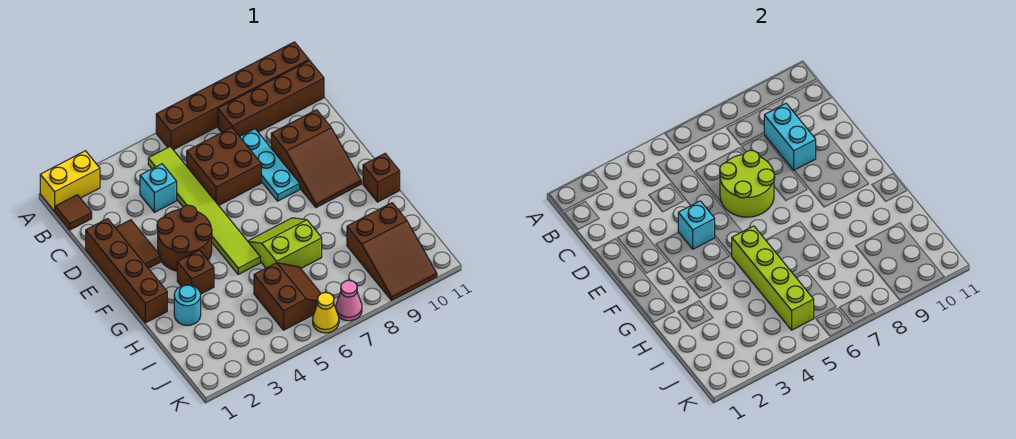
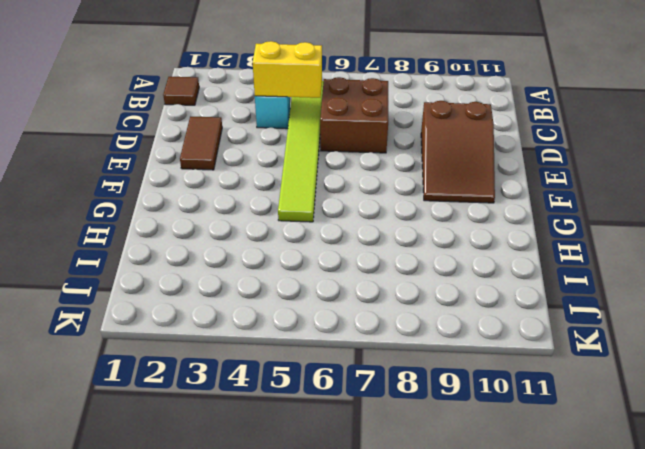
yellow brick C4:C5 level 2 -> yellow brick A1:A2 level 1
none -> brown brick A6:A11 level 1
none -> brown brick B8:B11 level 1
none -> cyan plate C8:E8 level 1

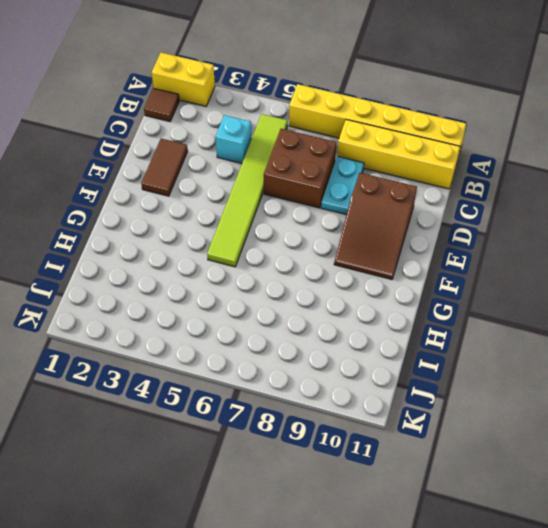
yellow brick A6:A11 level 1 -> brown brick A6:A11 level 1
yellow brick B8:B11 level 1 -> brown brick B8:B11 level 1
cyan plate C8:D8 level 1 -> cyan plate C8:E8 level 1
none -> brown brick D1:G1 level 1
none -> brown round brick E3:F4 level 1
none -> brown brick G3 level 1

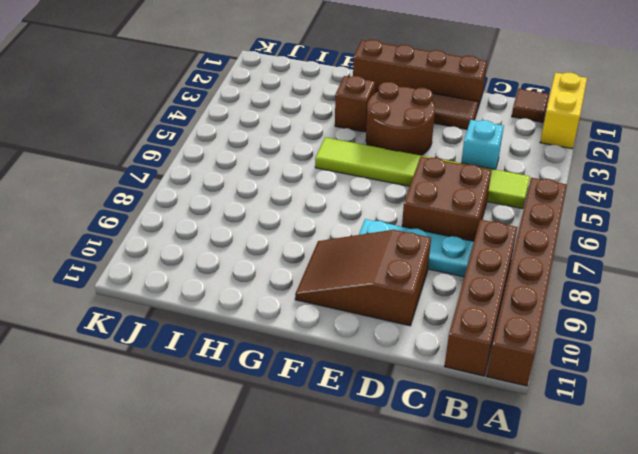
none -> lime slope G6:H7 level 1 top H
none -> brown brick G11 level 1
none -> cyan round brick H2 level 1

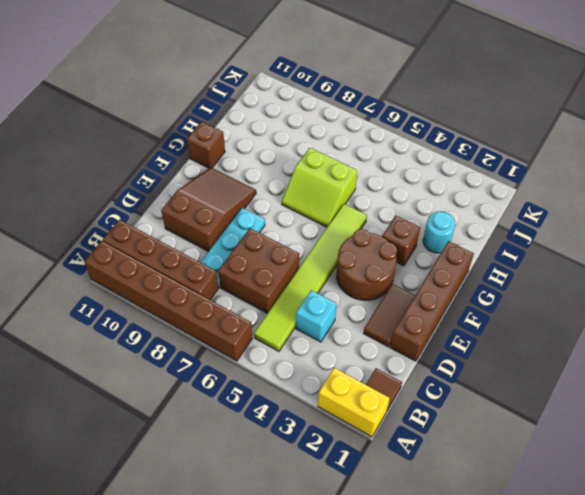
none -> brown slope I5:J6 level 1 top 5
none -> brown slope I9:K10 level 1 top I
none -> yellow cone K6 level 1

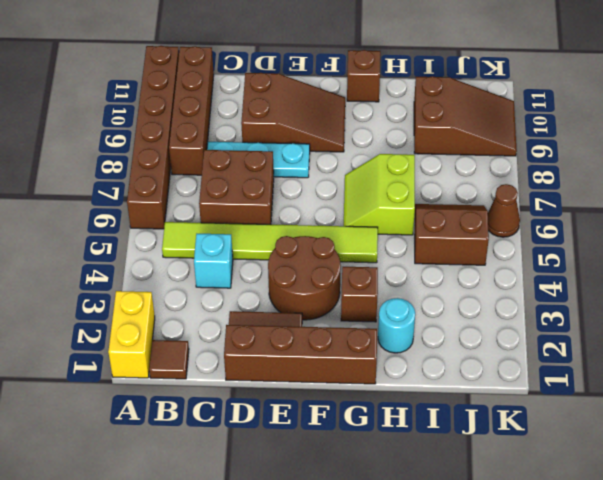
brown cone K6 level 1 -> yellow cone K6 level 1
none -> pink cone K7 level 1
none -> cyan brick C9:D9 level 2
none -> lime round brick D6:E7 level 2

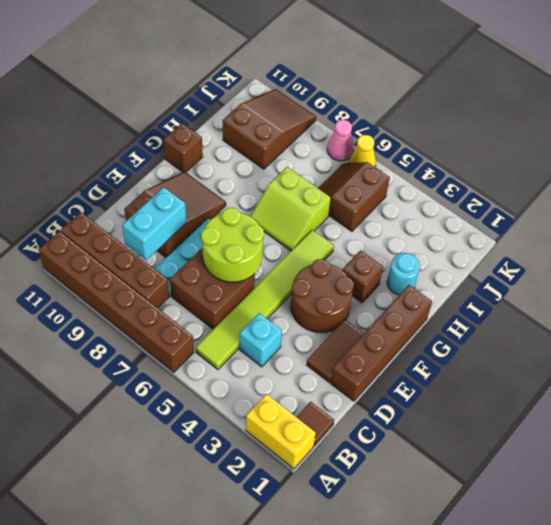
none -> cyan brick E4 level 2
none -> lime brick G5:J5 level 2

